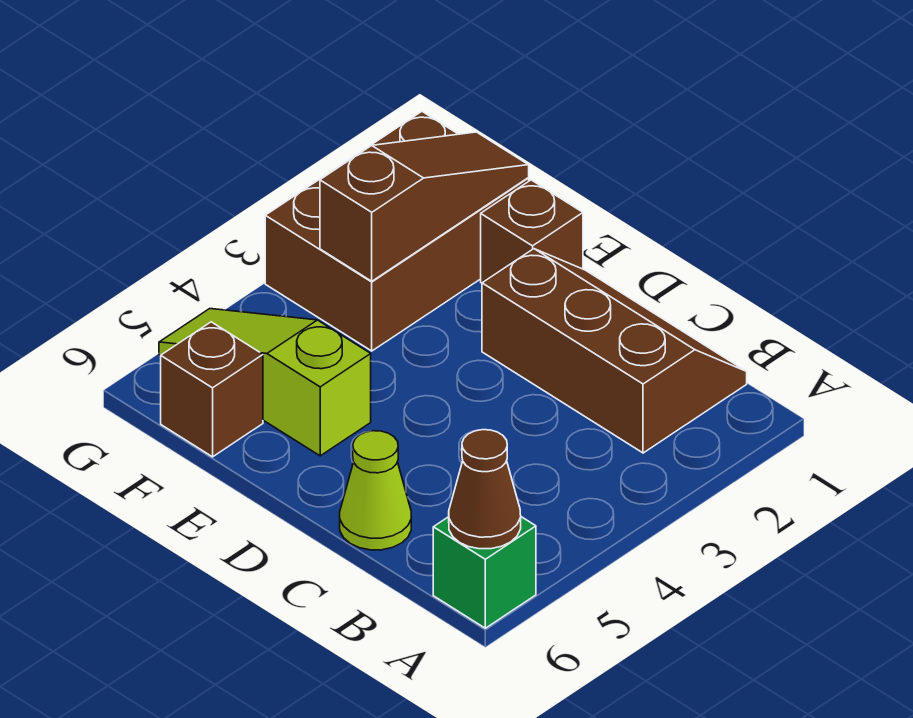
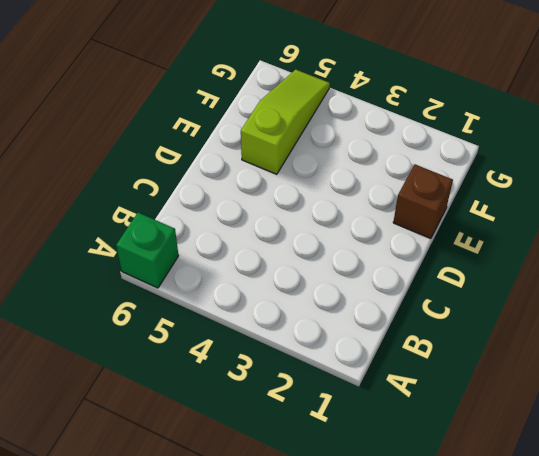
none -> brown slope B1:D2 level 1 top 2
none -> lime cone C6 level 1

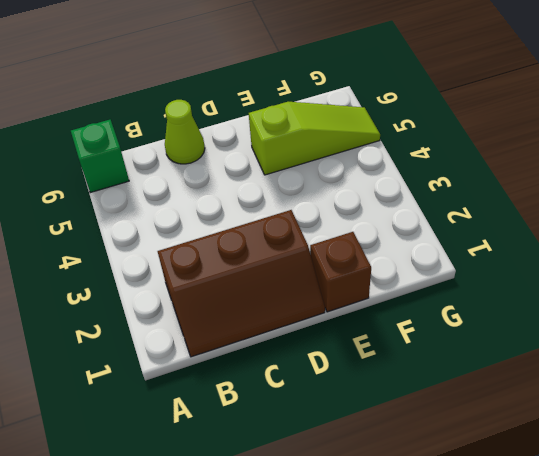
none -> brown brick F1:G3 level 1
none -> brown brick F6 level 1

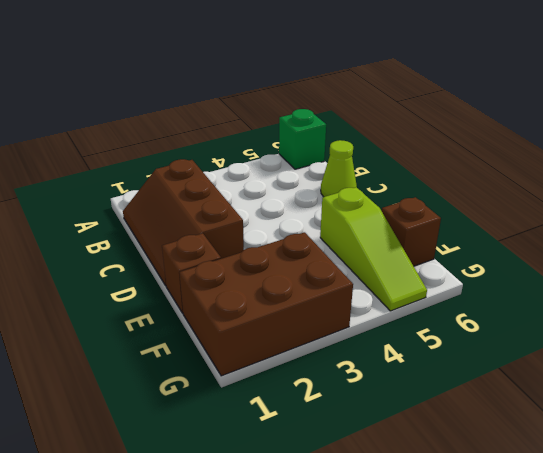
none -> brown cone A6 level 2
none -> brown slope F1:F3 level 2 top 3

